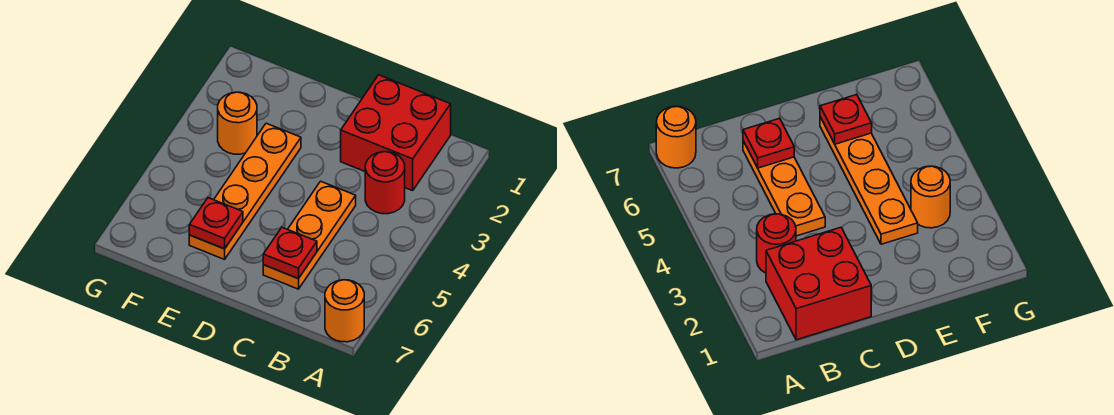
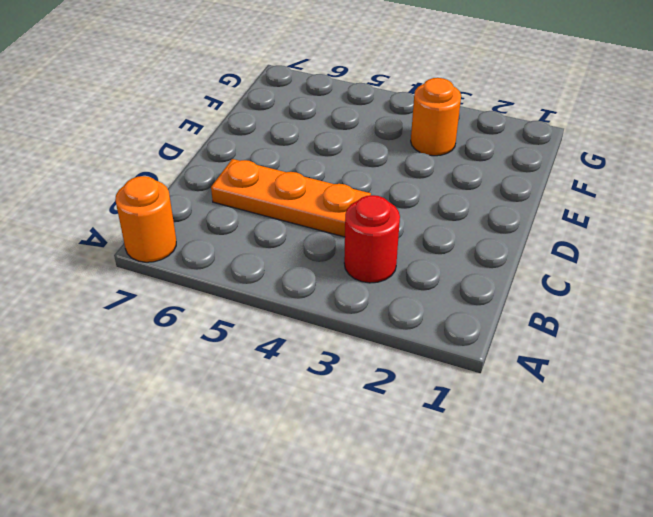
none -> red brick B1:C2 level 1
none -> orange plate E3:E6 level 1

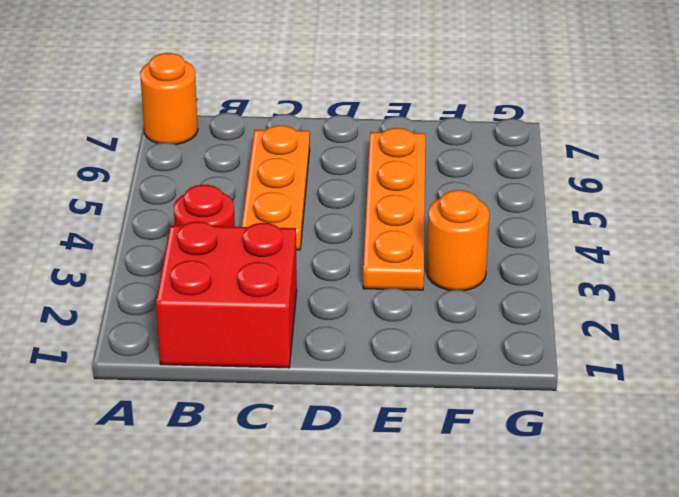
none -> red plate C6 level 2
none -> red plate E6 level 2

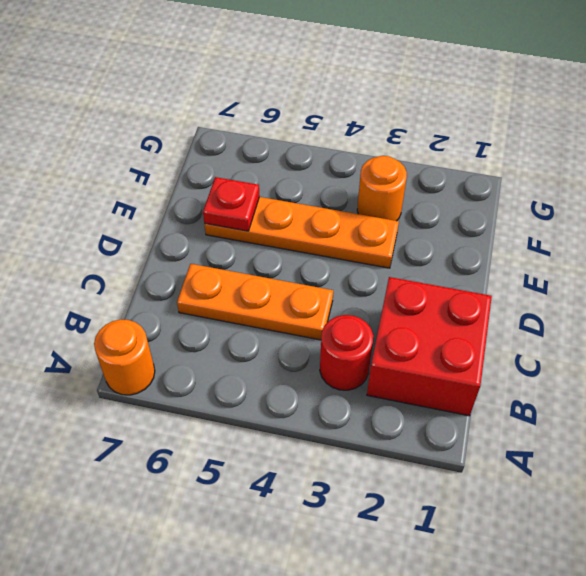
none -> red plate C6 level 2

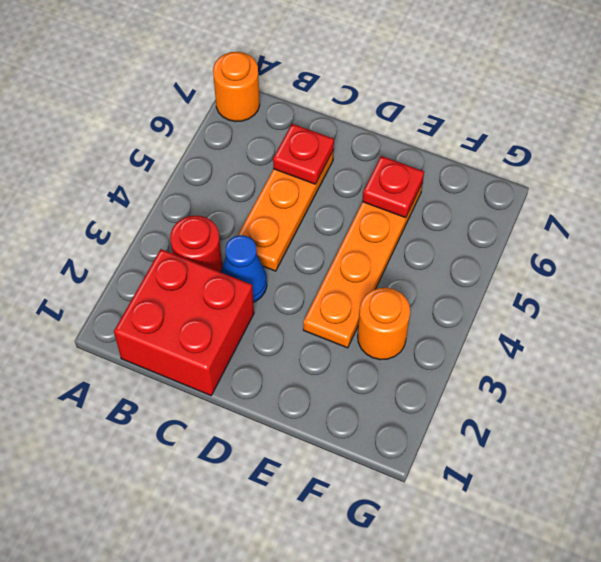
blue cone C3 level 1 -> none

